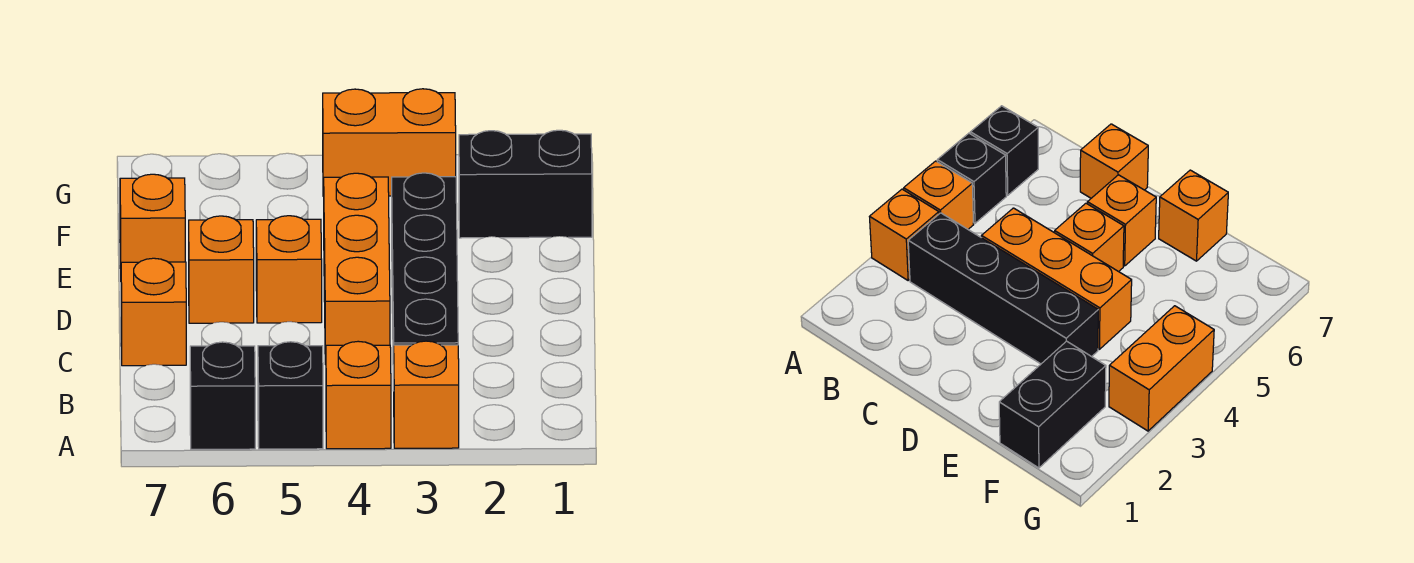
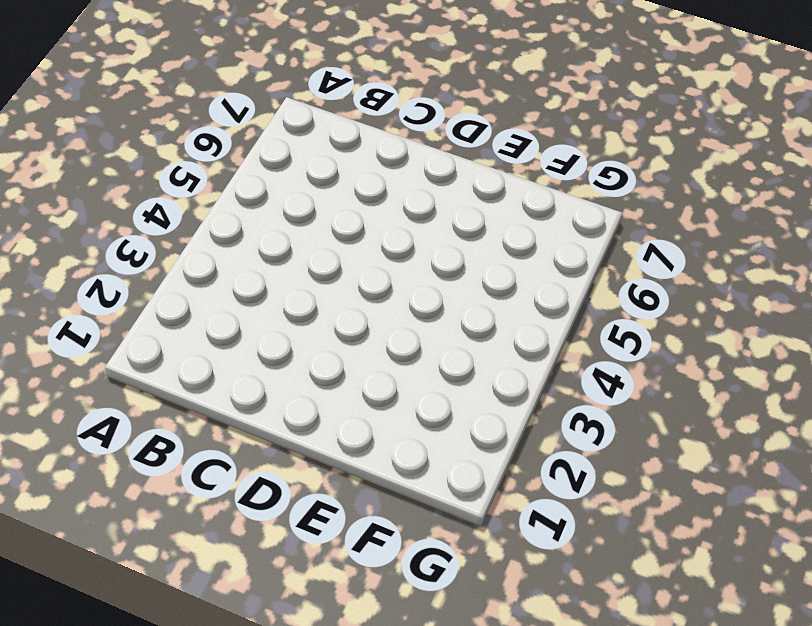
none -> orange brick A3 level 1
none -> orange brick A4 level 1
none -> black brick A5 level 1

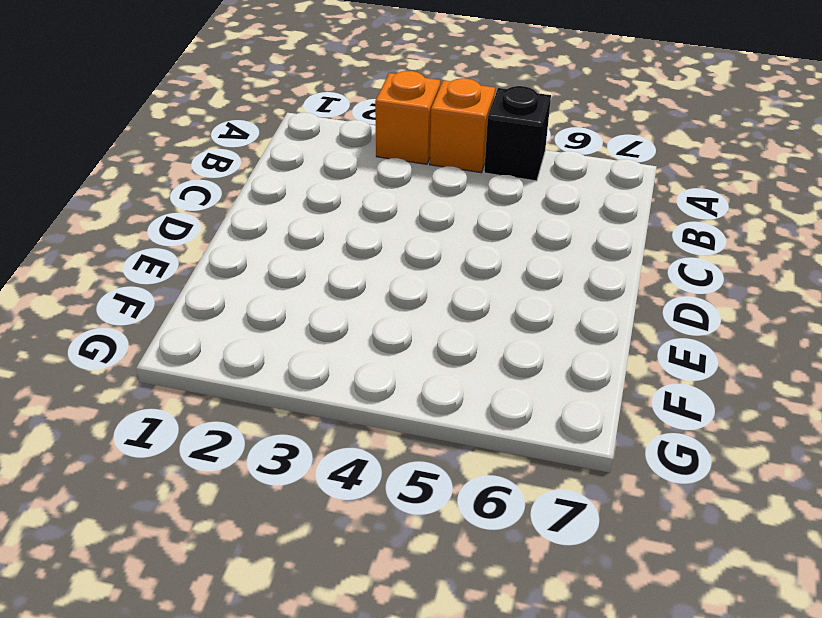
none -> black brick A6 level 1
none -> black brick B3:E3 level 1
none -> orange brick C4:E4 level 1

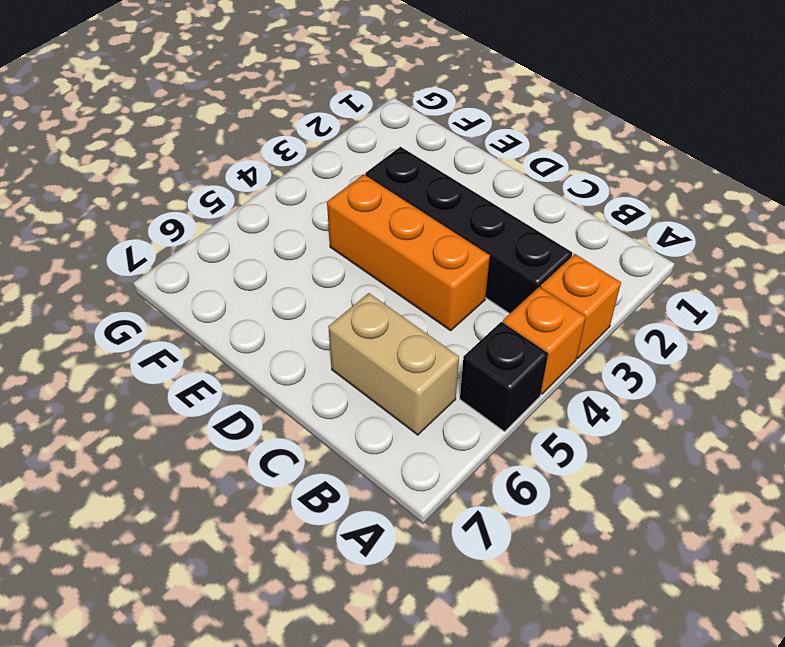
tan brick B6:C6 level 1 -> none
none -> black brick A6 level 1
none -> orange brick C7 level 1
none -> orange brick D5 level 1

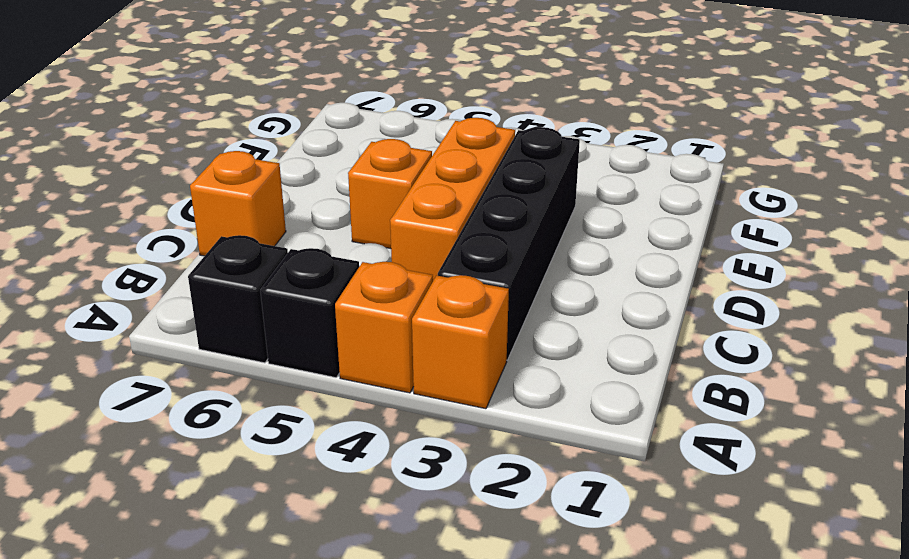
none -> orange brick D6 level 1
none -> orange brick E7 level 1
none -> black brick F1:F2 level 1

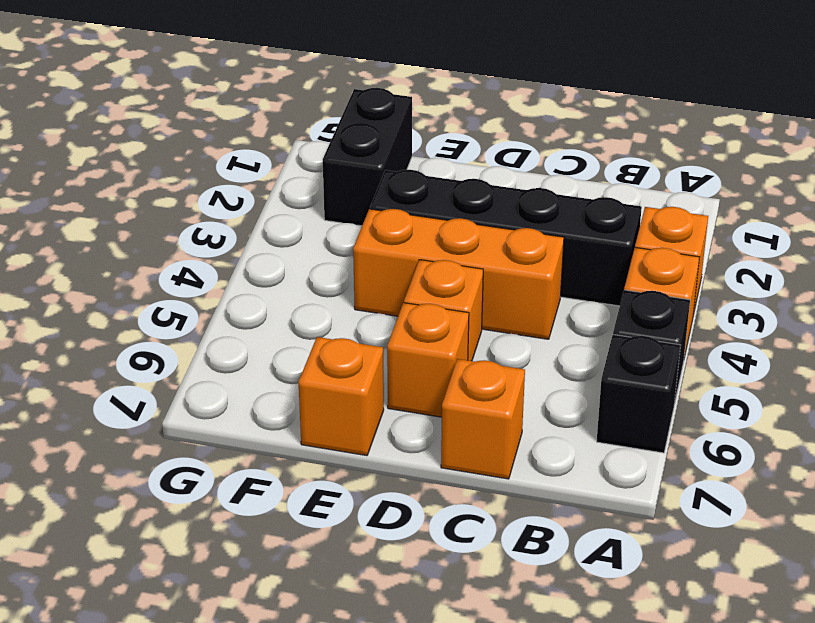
none -> orange brick G3:G4 level 1

